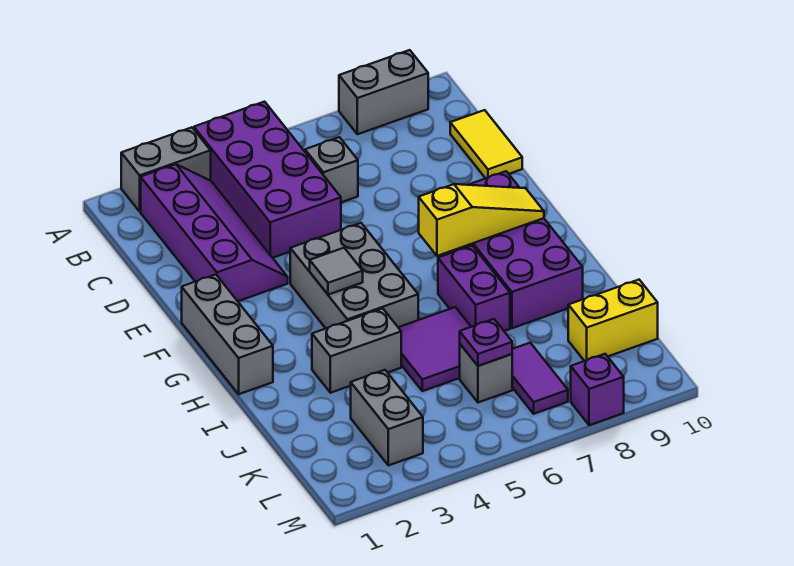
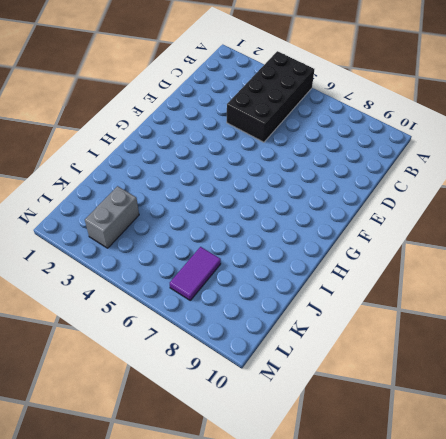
black brick A4:D5 level 1 -> purple brick A4:D5 level 1
none -> grey brick A2:A3 level 1
none -> grey brick A8:A9 level 1
none -> purple slope B2:E3 level 1 top 2

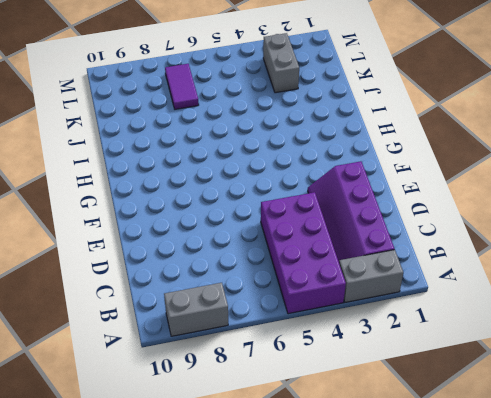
none -> grey brick C6 level 1
none -> yellow tile C10:D10 level 1
none -> grey brick F1:H1 level 1

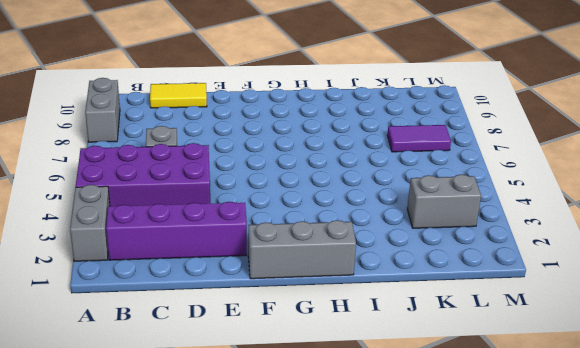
none -> grey brick F4:H5 level 1
none -> purple brick F8:I9 level 1
none -> purple brick H7:I7 level 1

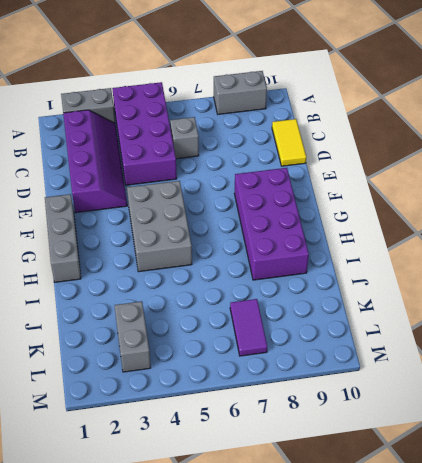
none -> purple brick H7:I7 level 1
none -> grey brick I3:I4 level 1
none -> purple tile I5:J6 level 1

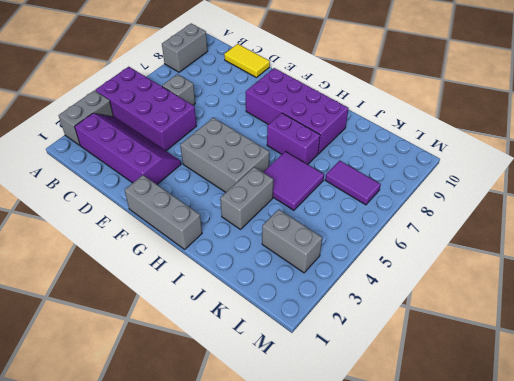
none -> grey brick K6 level 1
none -> yellow brick K9:K10 level 1
none -> purple brick M8 level 1

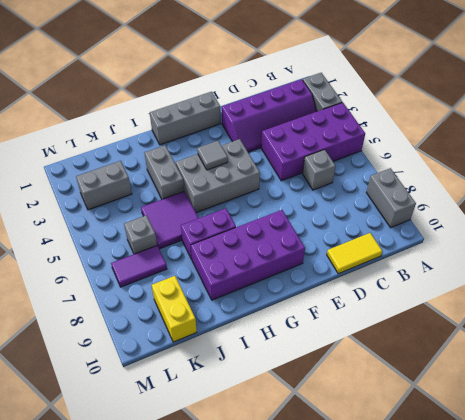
none -> purple brick M8 level 1
none -> yellow slope G7:G9 level 2 top 7
none -> purple plate K6 level 2

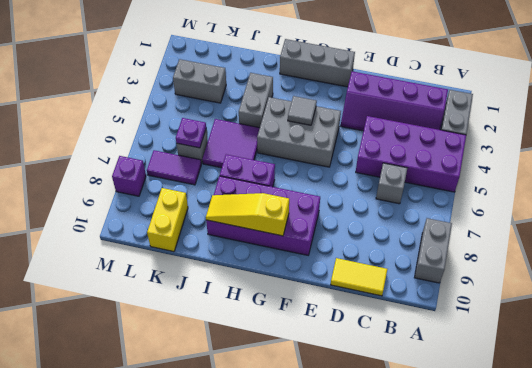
yellow slope G9:I9 level 2 top G -> yellow slope G7:G9 level 2 top 7

